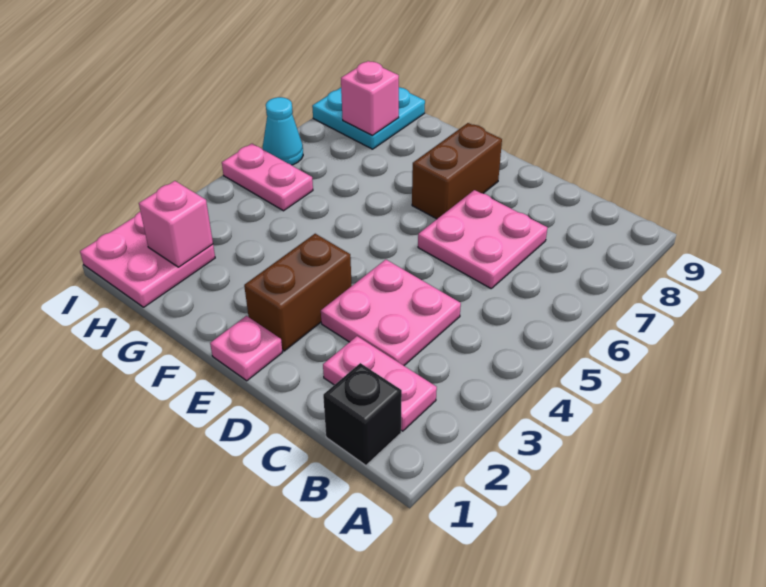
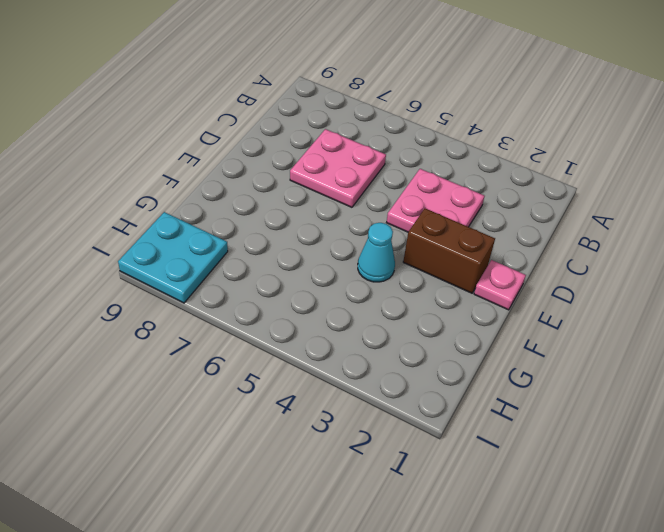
cyan cone F4 level 1 -> cyan cone I6 level 1
none -> black brick B1 level 1
none -> pink plate B2:C2 level 1
none -> brown brick E7:E8 level 1

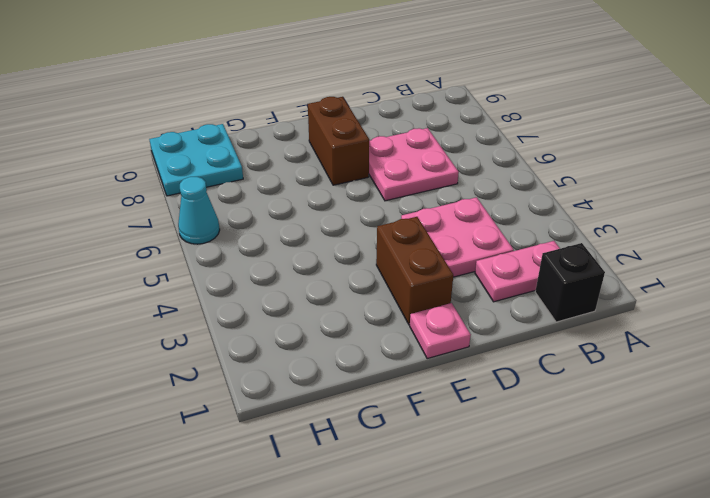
none -> pink plate H1:I2 level 1
none -> pink plate H5:I5 level 1
none -> pink brick H2 level 2

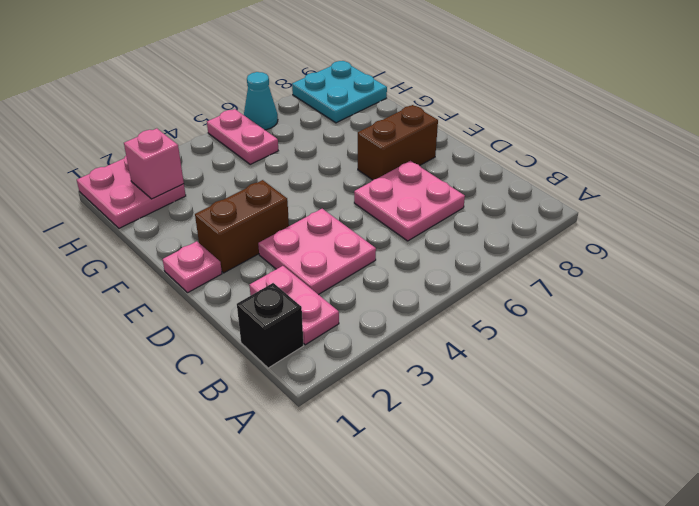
none -> pink brick H8 level 2

